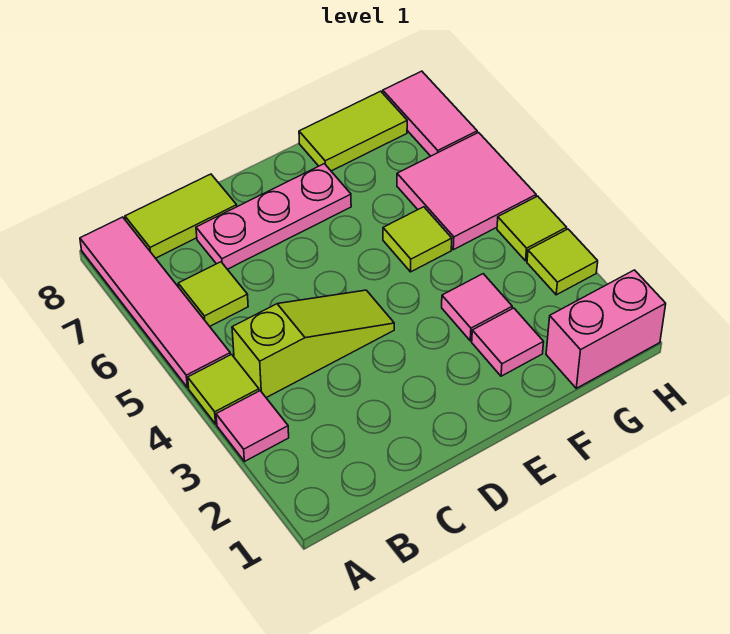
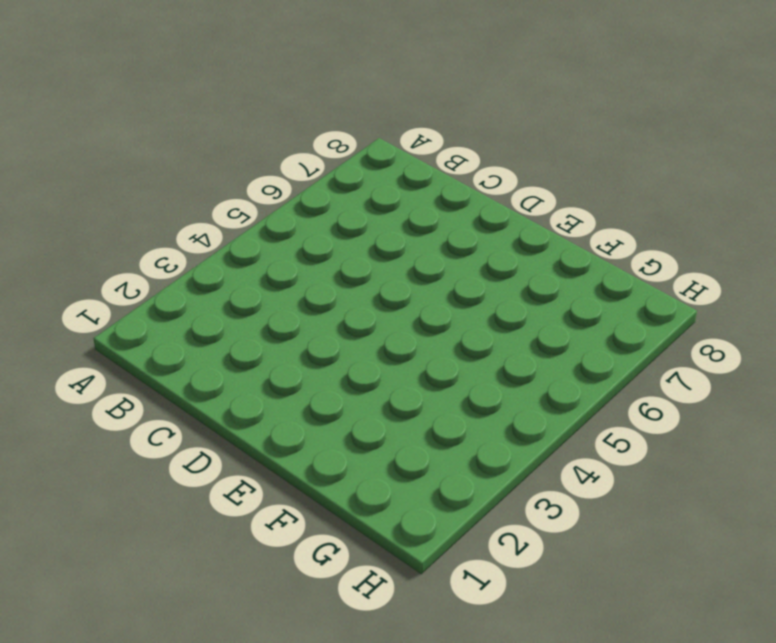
none -> pink tile A3 level 1
none -> lime tile A4 level 1
none -> pink tile A5:A8 level 1

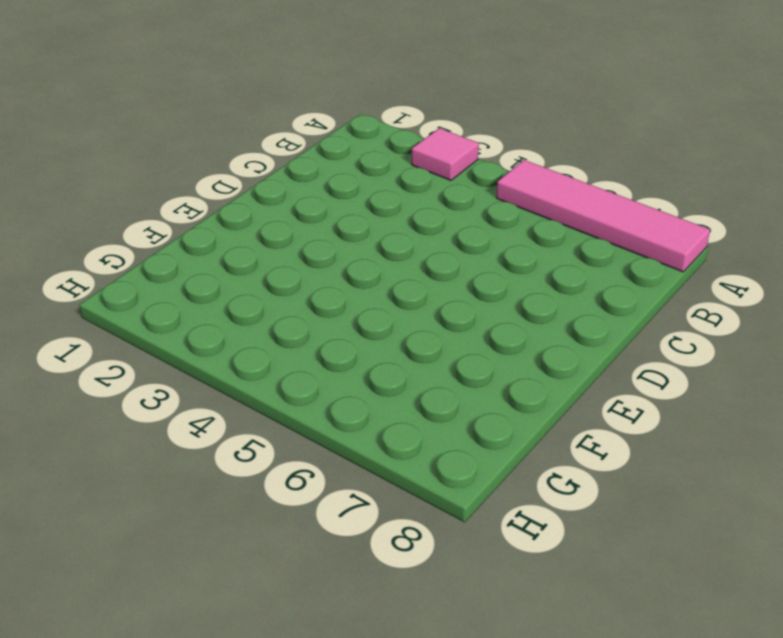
none -> lime tile A4 level 1
none -> lime slope B4:D4 level 1 top B
none -> lime tile B6 level 1

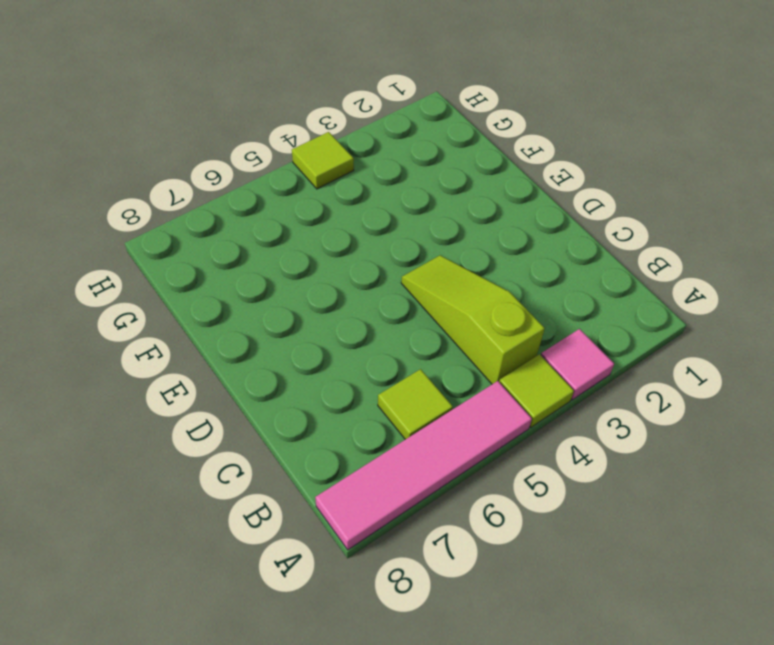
none -> lime tile B8:C8 level 1
none -> pink plate C7:E7 level 1
none -> pink tile F2 level 1

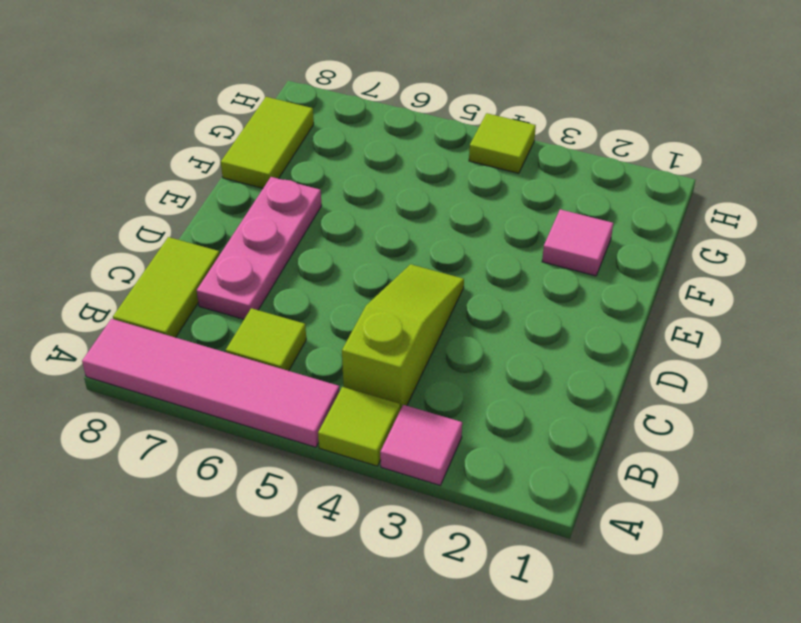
none -> pink tile F3 level 1
none -> lime tile F5 level 1
none -> pink brick G1:H1 level 1

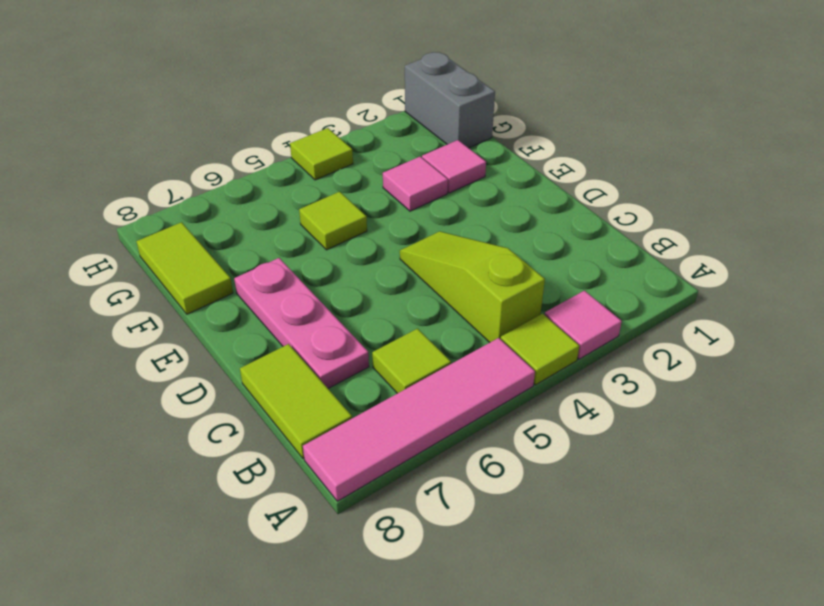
grey brick G1:H1 level 1 -> pink brick G1:H1 level 1
none -> pink tile G5:H6 level 1
none -> lime tile H3 level 1
none -> pink tile H7:H8 level 1

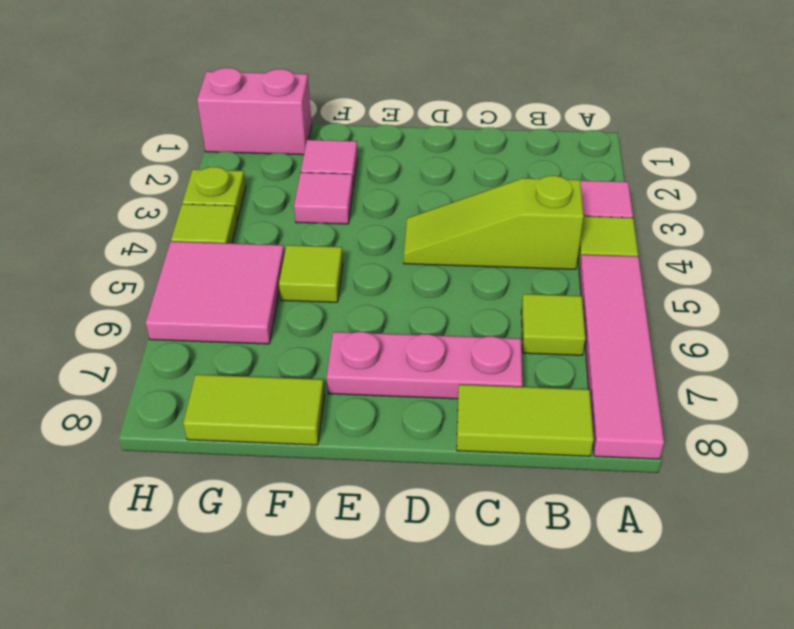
lime plate H3 level 1 -> lime tile H3 level 1
none -> pink tile H7:H8 level 1

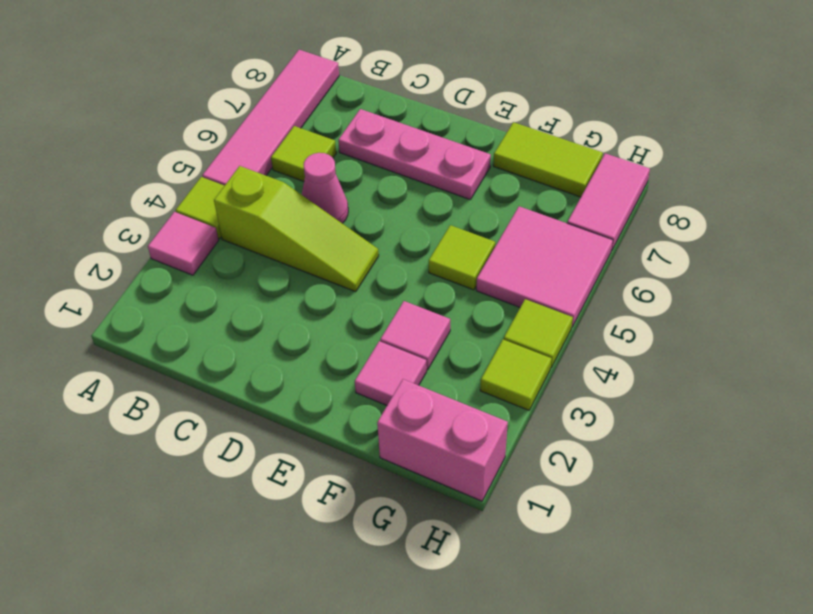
pink cone C5 level 1 -> none
none -> lime tile B8:C8 level 1

